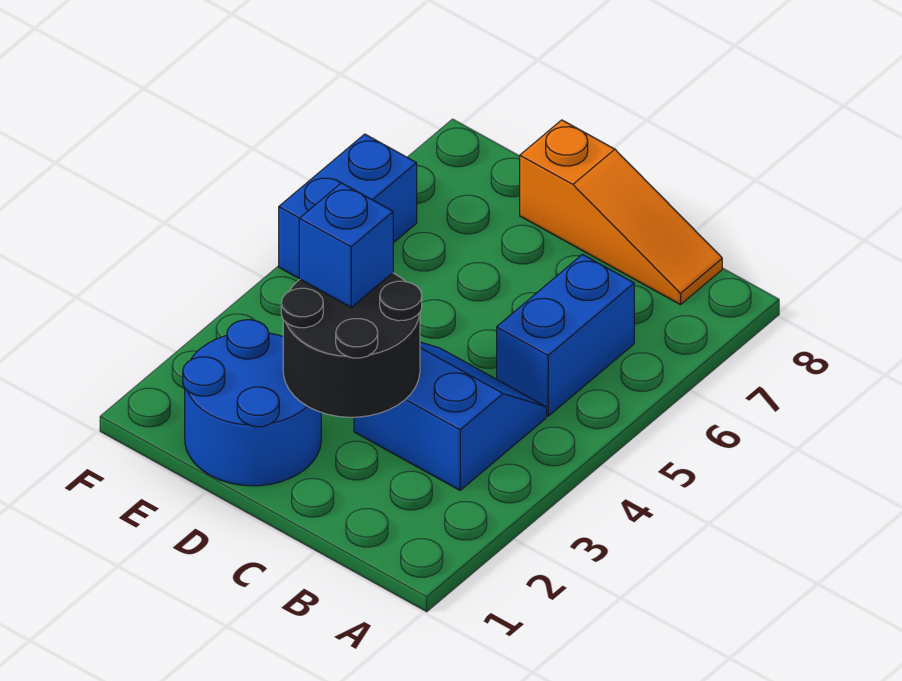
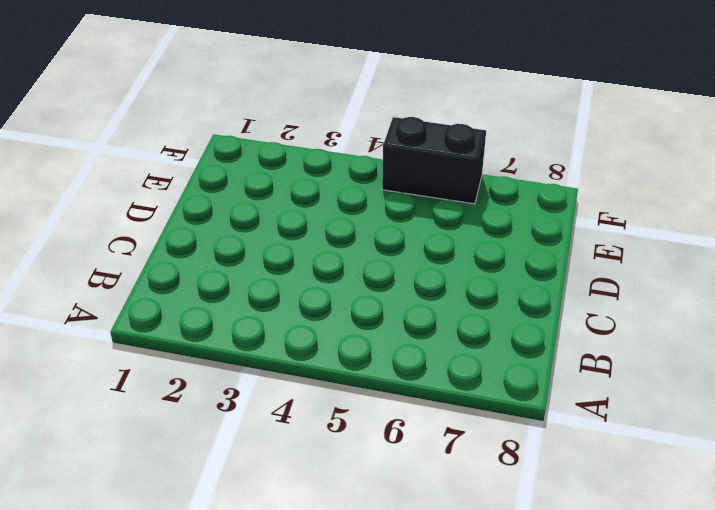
black brick F5:F6 level 1 -> blue brick F5:F6 level 1
none -> blue slope B3:C4 level 1 top 3
none -> blue brick B5:B6 level 1

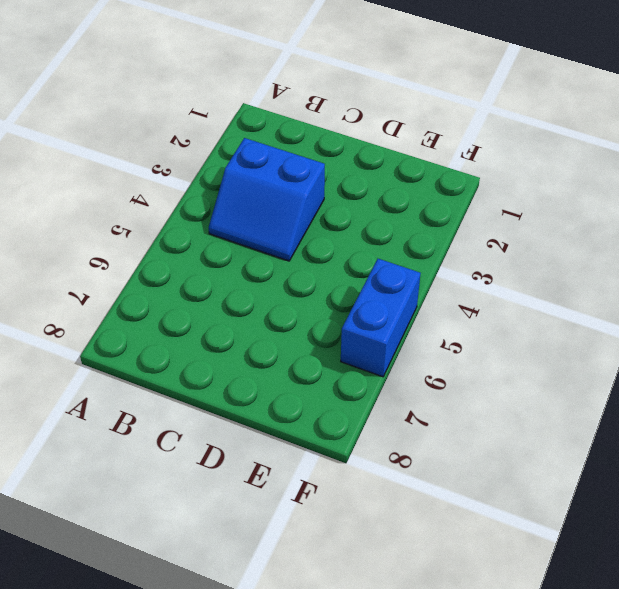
none -> blue brick B5:B6 level 1
none -> orange slope B8:D8 level 1 top D

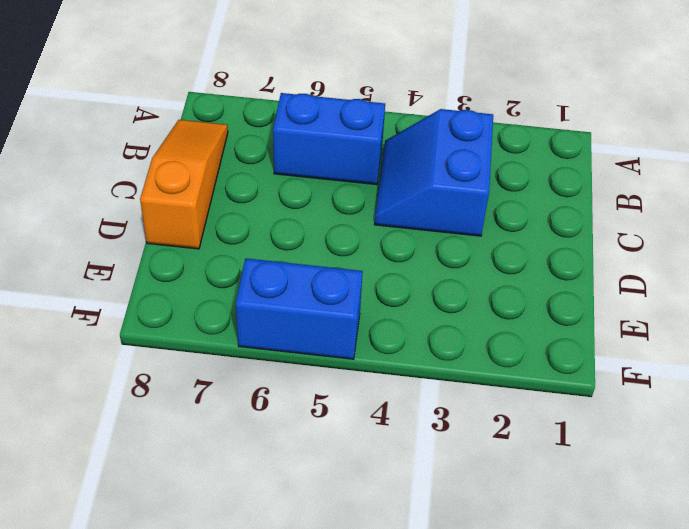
none -> blue round brick D1:E2 level 1
none -> black round brick C2:D3 level 2

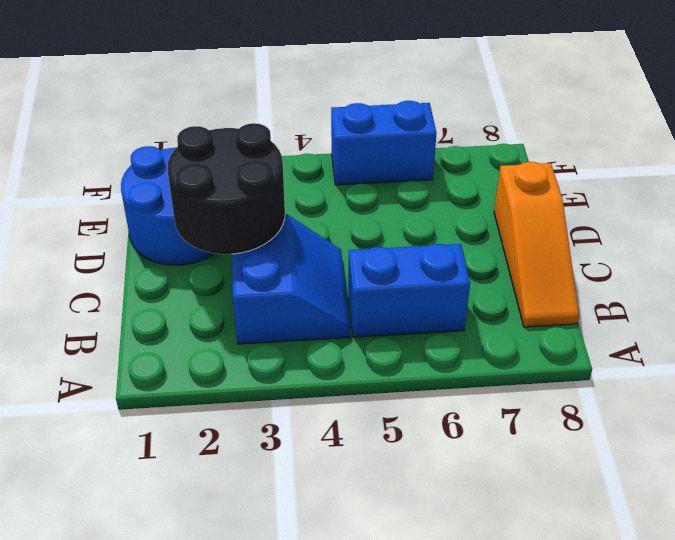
none -> blue brick D3 level 3

